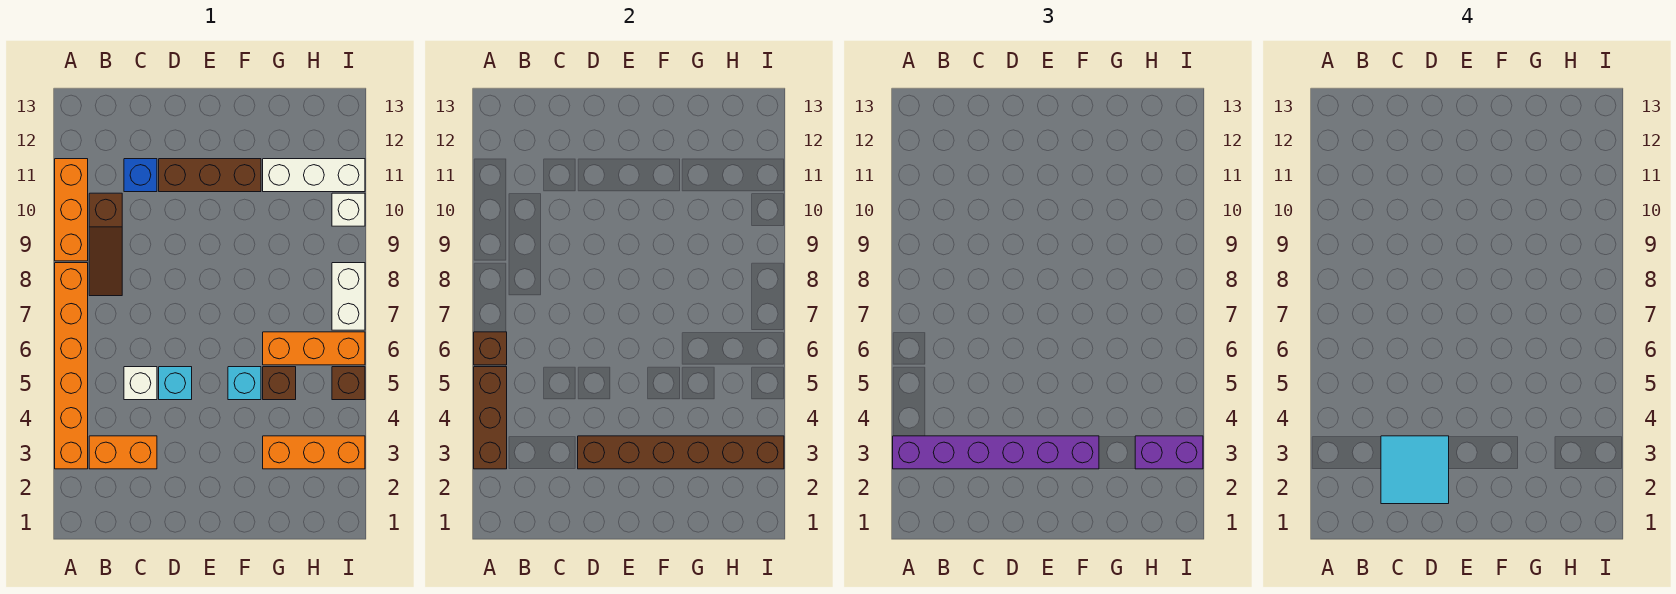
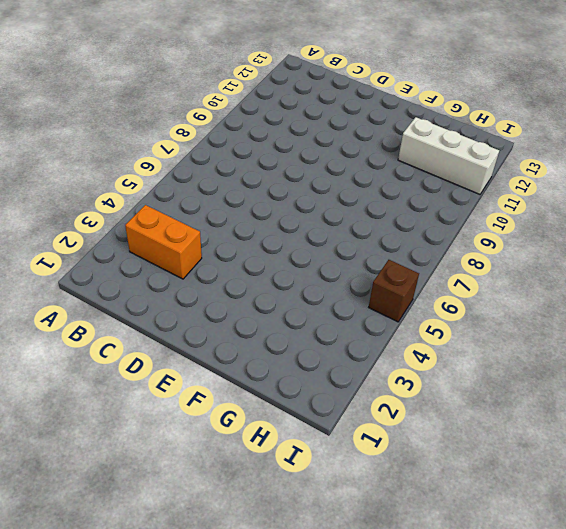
none -> orange brick A3:A8 level 1
none -> orange brick A9:A11 level 1
none -> brown slope B8:B10 level 1 top 10

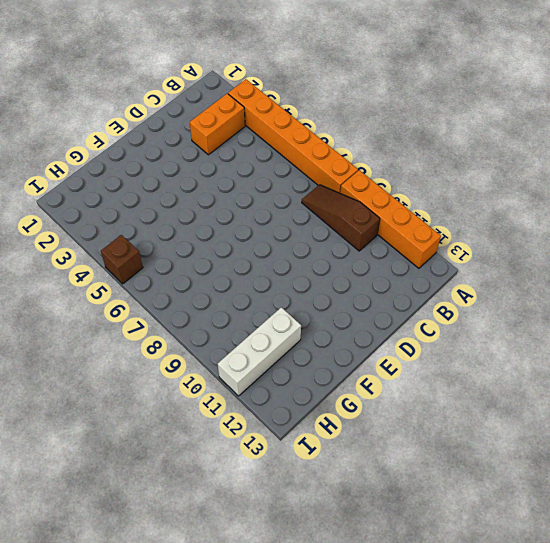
orange brick A9:A12 level 1 -> orange brick A9:A11 level 1
none -> white brick C5 level 1
none -> blue brick C11 level 1
none -> cyan brick D5 level 1

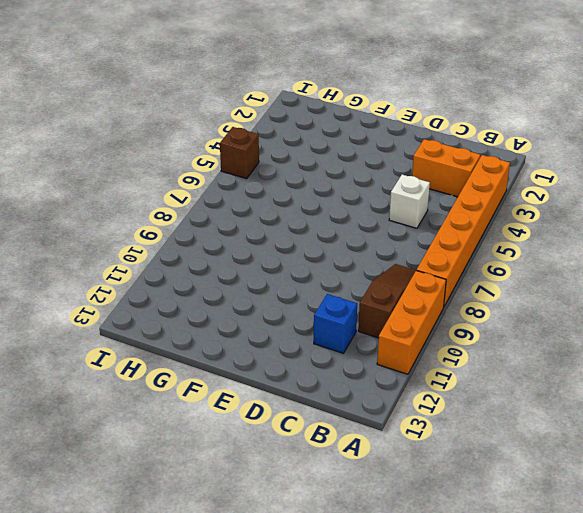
none -> cyan brick D5 level 1
none -> brown brick D11:F11 level 1
none -> cyan brick F5 level 1

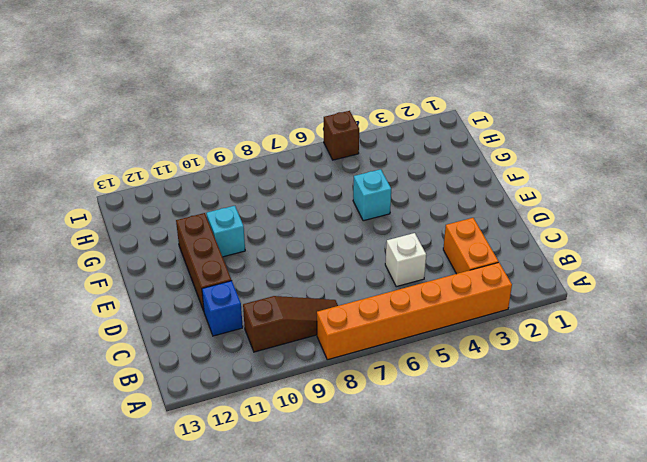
cyan brick F10 level 1 -> cyan brick D5 level 1
none -> orange brick A9:A11 level 1
none -> orange brick G3:I3 level 1
none -> brown brick G5 level 1

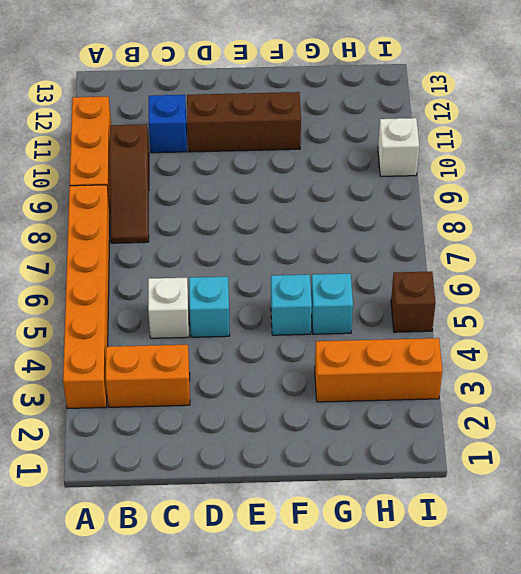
cyan brick G5 level 1 -> brown brick G5 level 1
none -> orange brick G6:I6 level 1
none -> white brick G11:I11 level 1
none -> white brick I7:I8 level 1

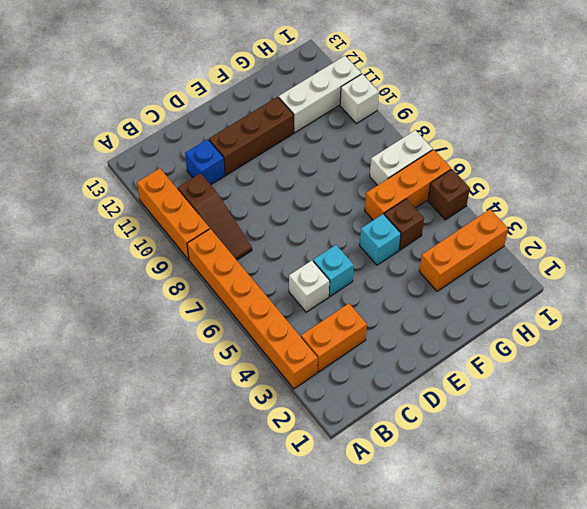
white brick H7:I7 level 1 -> white brick I7:I8 level 1
none -> brown brick A3:A5 level 2
none -> brown brick A6 level 2
none -> brown brick D3:I3 level 2

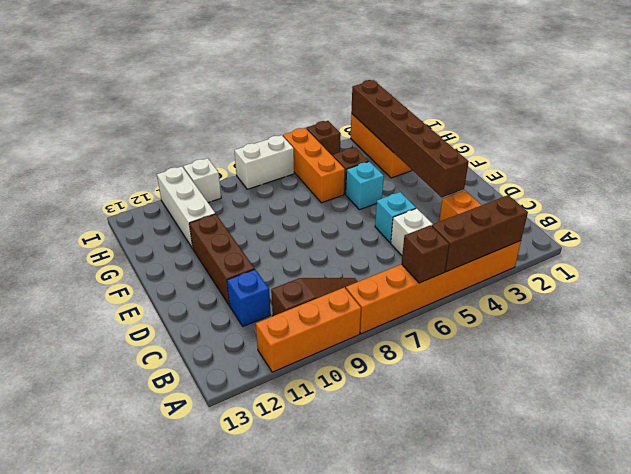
none -> purple brick A3:F3 level 3
none -> purple brick H3:I3 level 3
none -> cyan tile C2:D3 level 4

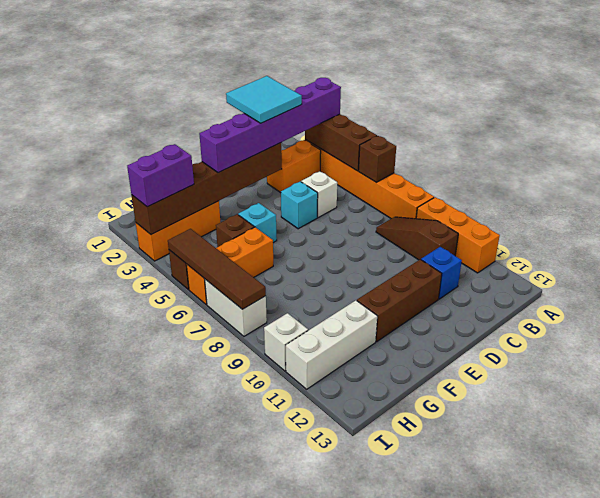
brown tile I5:I8 level 2 -> none

